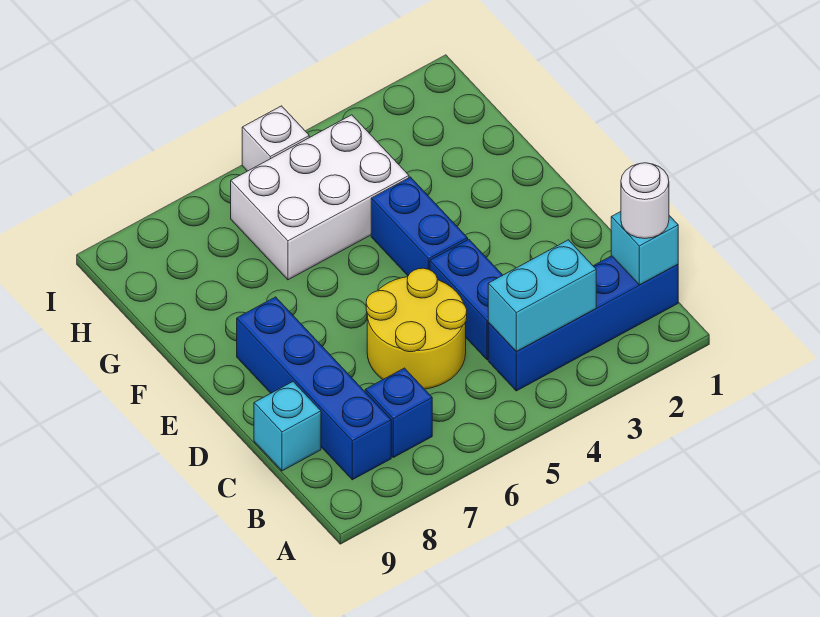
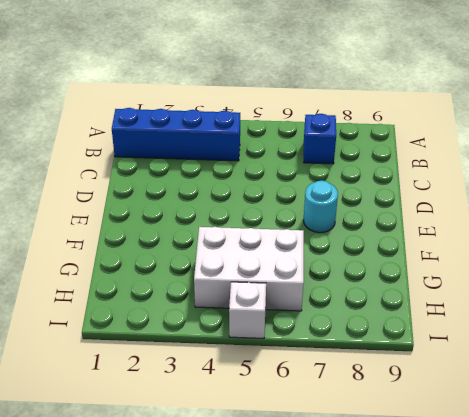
cyan round brick E7 level 1 -> none
none -> blue brick B8:E8 level 1
none -> blue brick C4:D4 level 1
none -> yellow round brick C5:D6 level 1

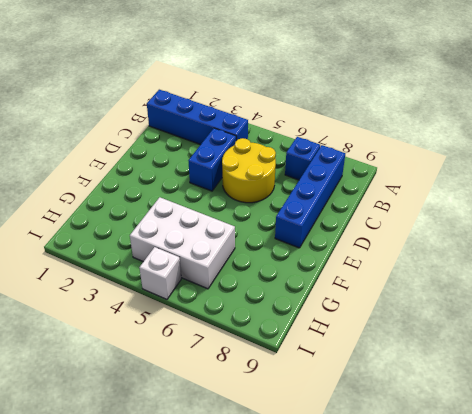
none -> cyan brick C9 level 1
none -> blue brick E4:F4 level 1
none -> cyan brick B1 level 2

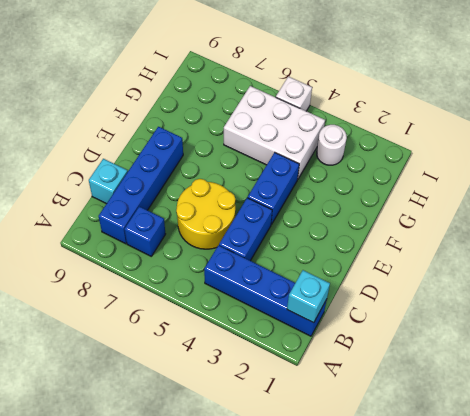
white round brick H3 level 1 -> white round brick B1 level 3
none -> cyan brick B3:B4 level 2

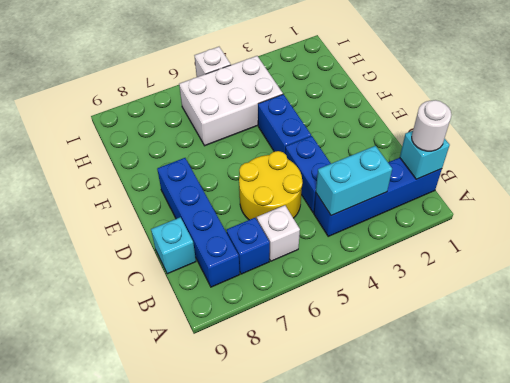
white brick B6 level 1 -> none

